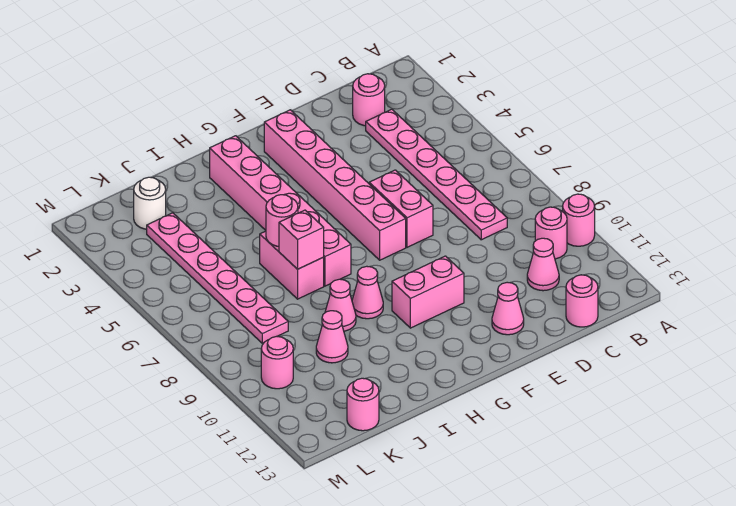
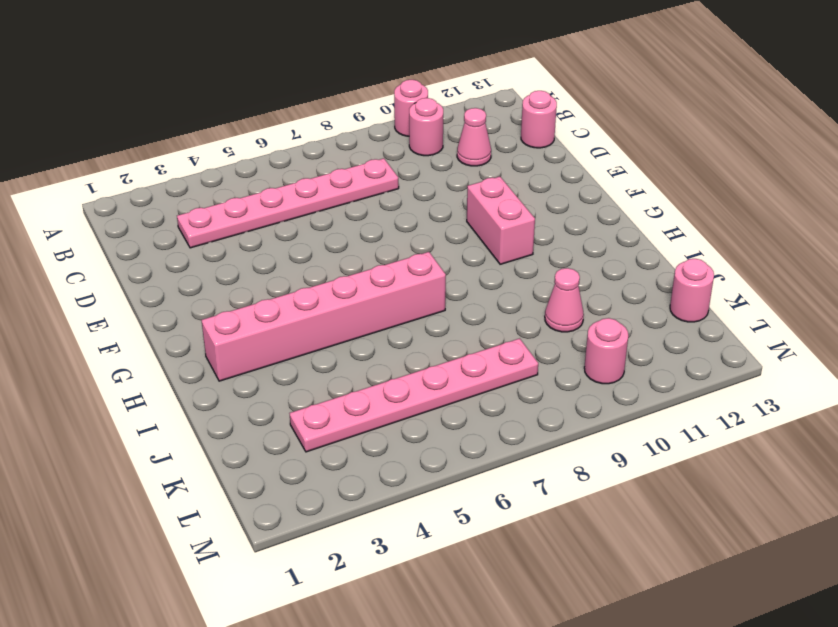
none -> pink round brick C2 level 1
none -> pink brick E6:E7 level 1
none -> pink cone E12 level 1

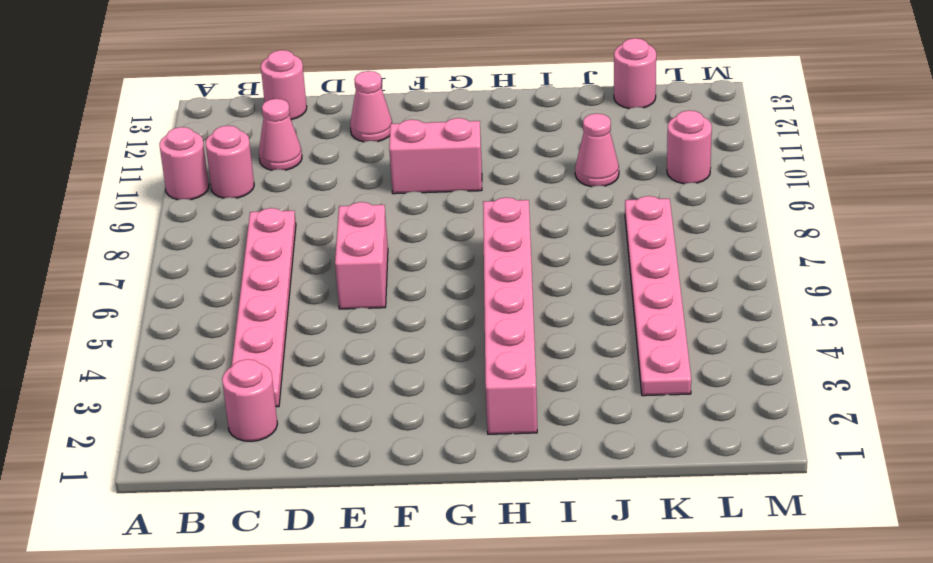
none -> pink brick F2:F7 level 1
none -> pink cone H9 level 1
none -> pink brick I6:I7 level 1

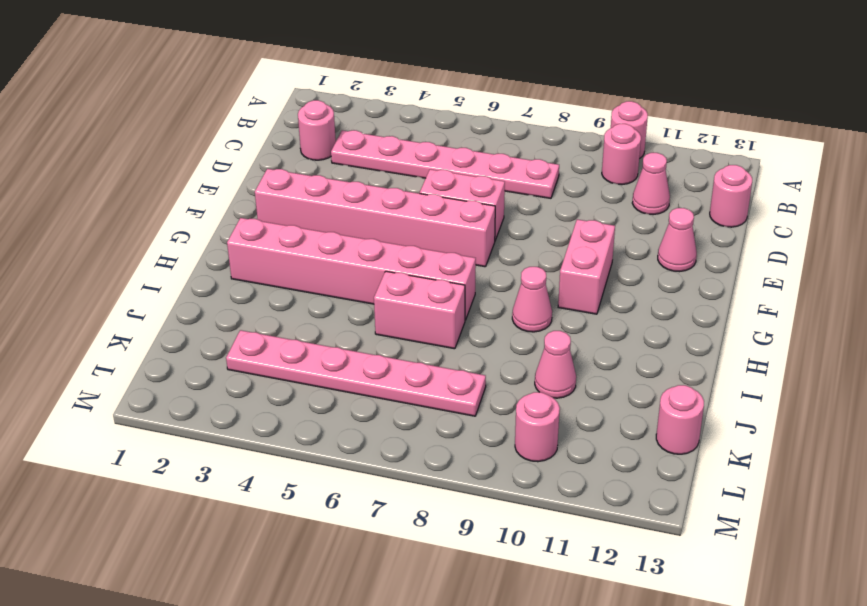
none -> pink cone I9 level 1
none -> white round brick K2 level 1
none -> pink round brick I6 level 2

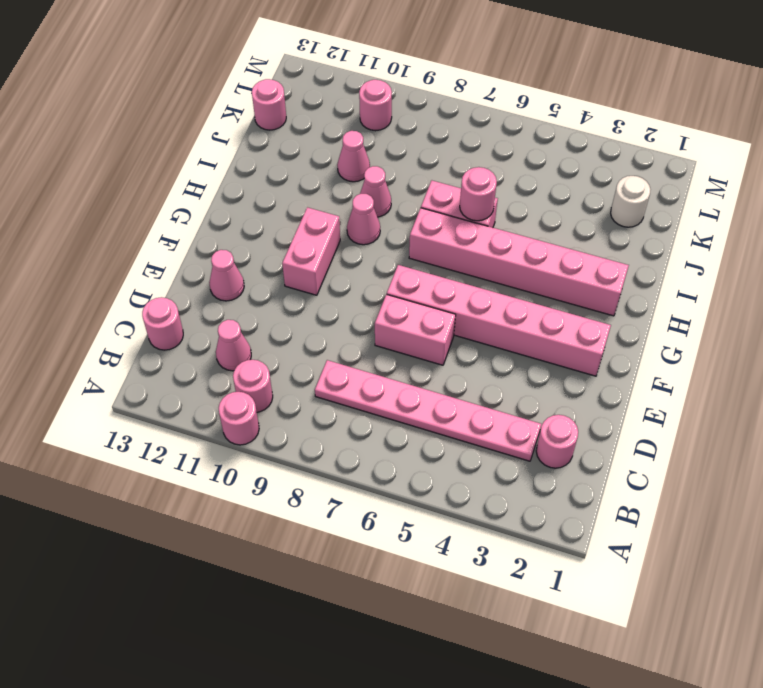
none -> pink plate K3:K8 level 1
none -> pink brick I7 level 2

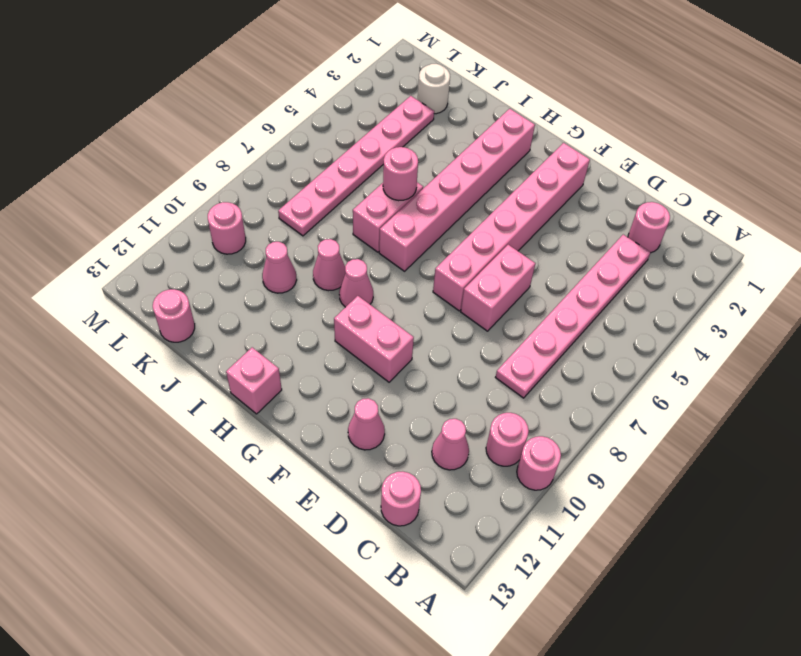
pink brick H13 level 1 -> pink brick I7 level 2

